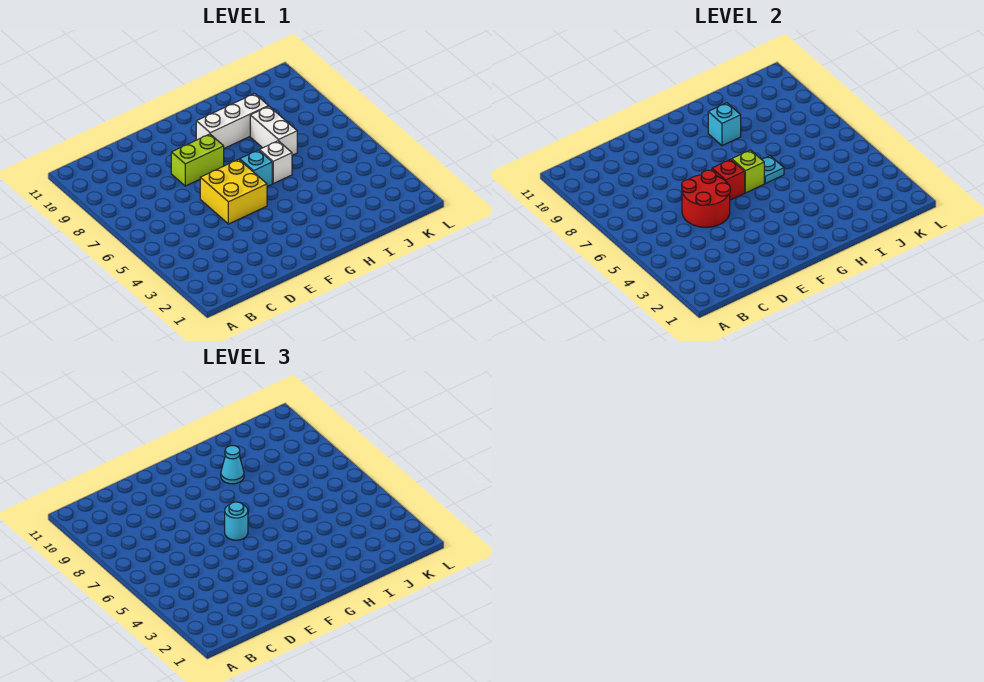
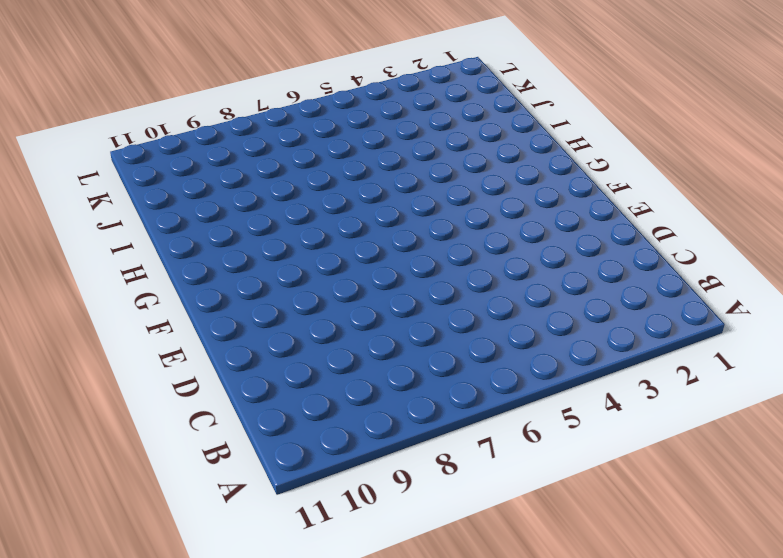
none -> yellow brick E5:F6 level 1
none -> lime brick E8:F8 level 1
none -> cyan brick G6 level 1

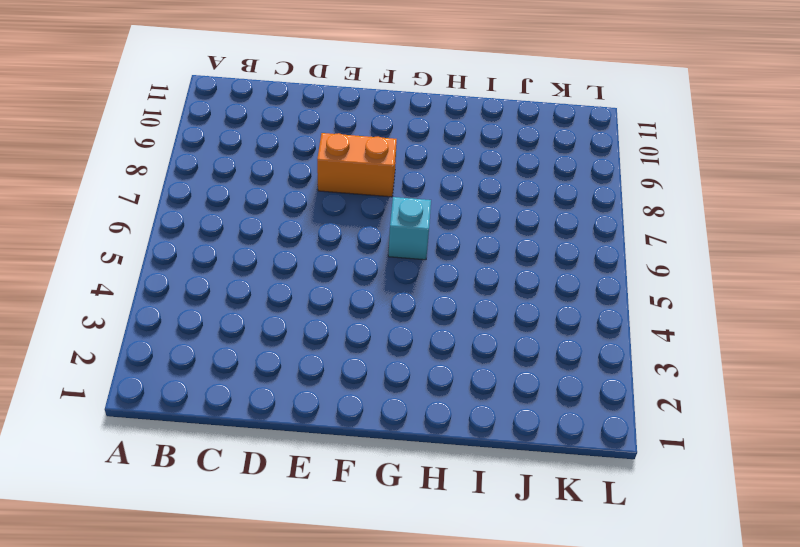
orange brick E8:F8 level 1 -> lime brick E8:F8 level 1
none -> yellow brick E5:F6 level 1
none -> white brick G9:I9 level 1
none -> white brick H6 level 1

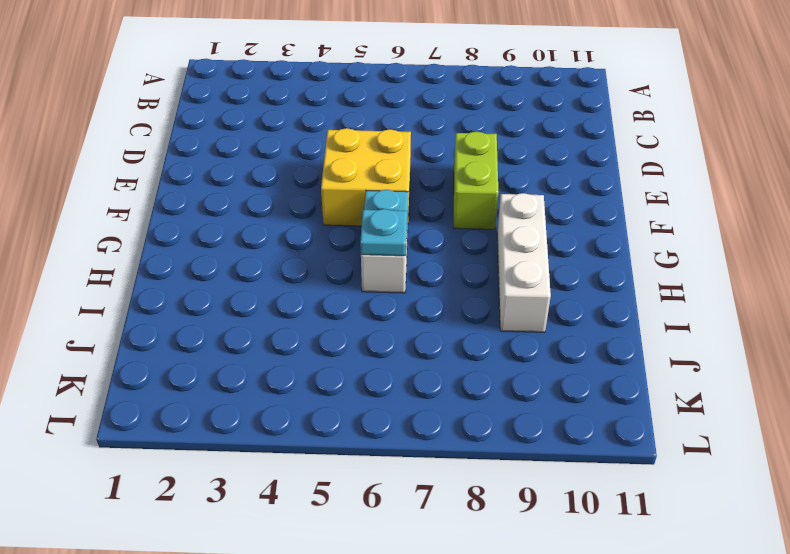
none -> white brick I7:I8 level 1
none -> red round brick D5:E6 level 2
none -> red brick F6 level 2

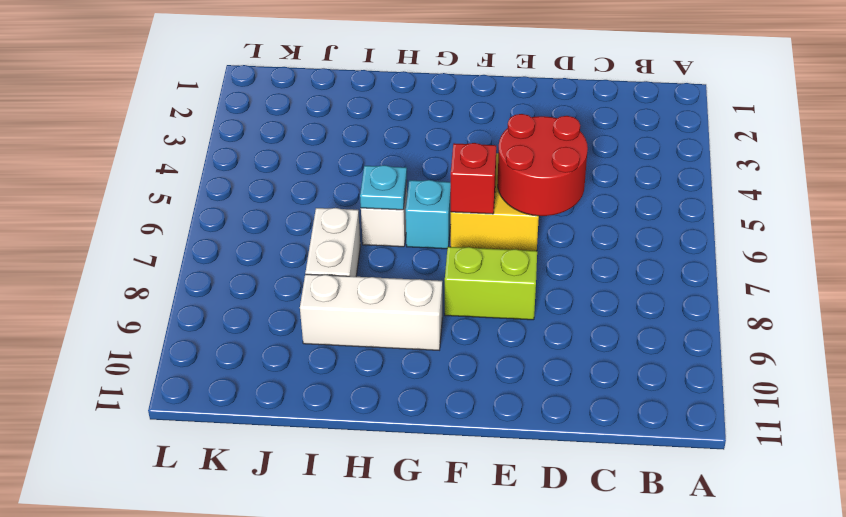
none -> lime brick G6 level 2
none -> cyan brick H9 level 2
none -> cyan round brick F6 level 3

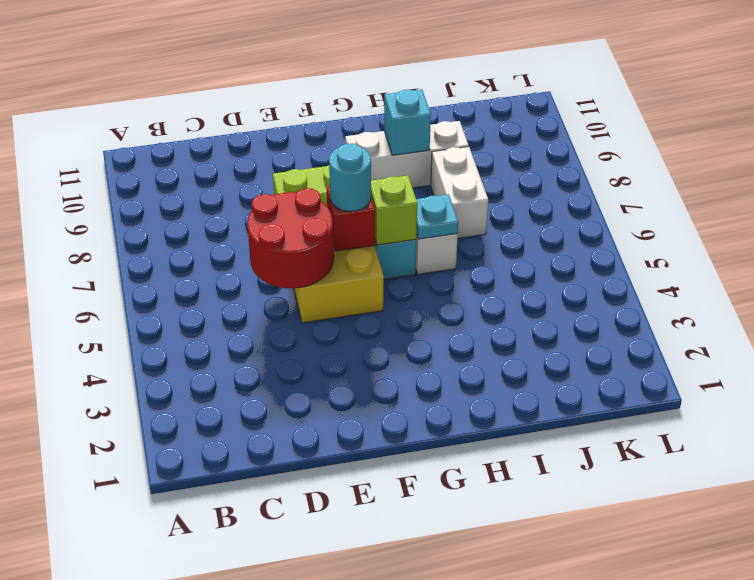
none -> cyan cone H9 level 3

